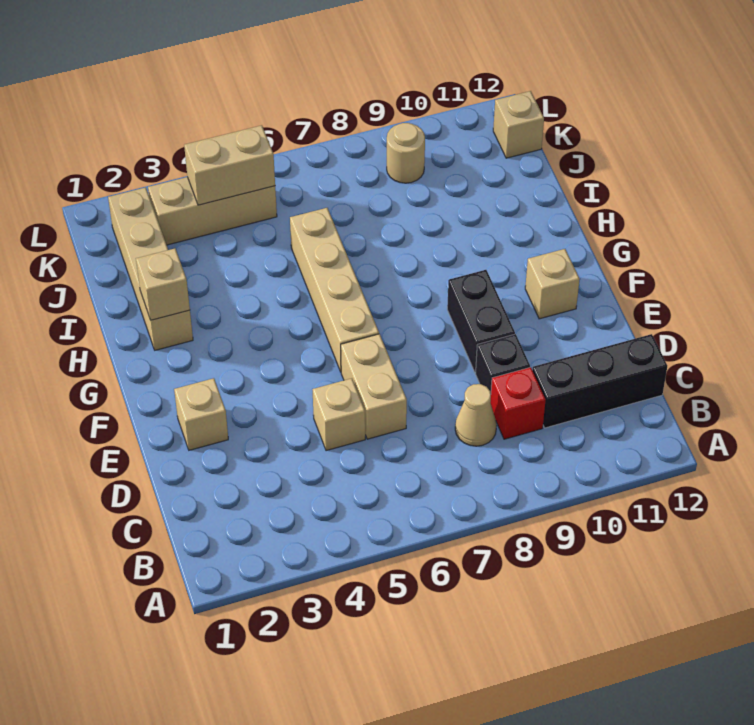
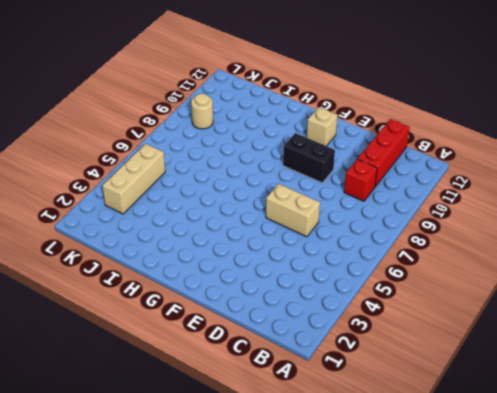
red brick C10:C12 level 1 -> black brick C10:C12 level 1
none -> tan cone C8 level 1
none -> tan brick D5 level 1
none -> black brick D9 level 1

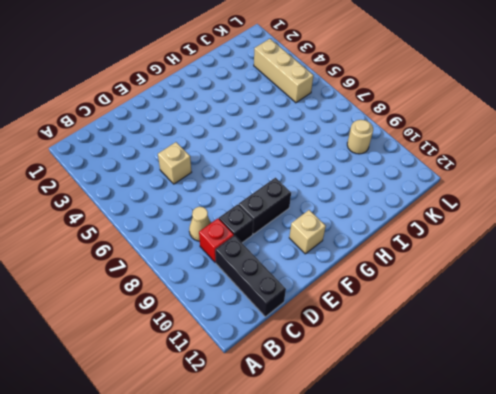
none -> tan brick D6:E6 level 1
none -> tan brick E2 level 1
none -> tan brick F6:I6 level 1

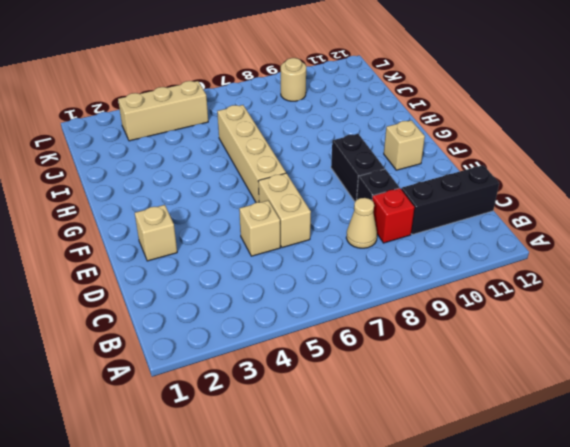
none -> tan brick H2:K2 level 1
none -> tan brick K12 level 1
none -> tan brick H2 level 2

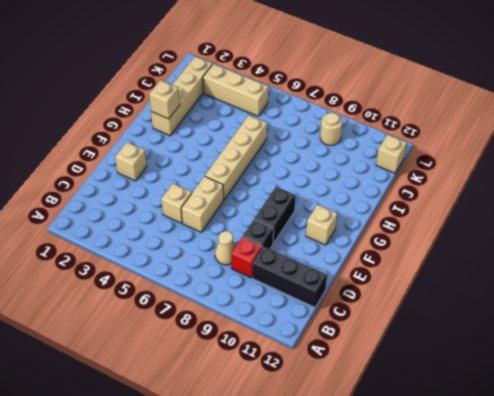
none -> tan brick K4:K5 level 2

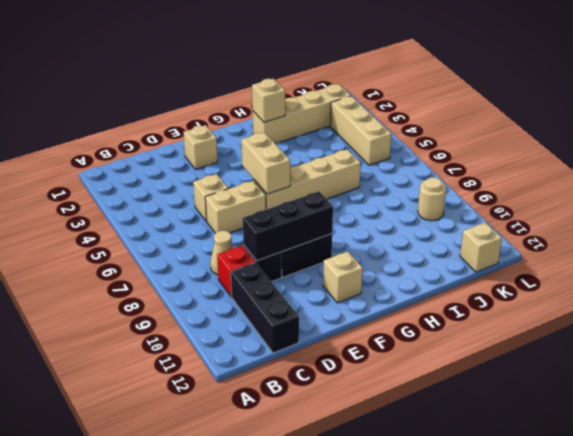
black brick D9:F9 level 2 -> none
tan brick F5:F6 level 2 -> tan brick K4:K5 level 2

